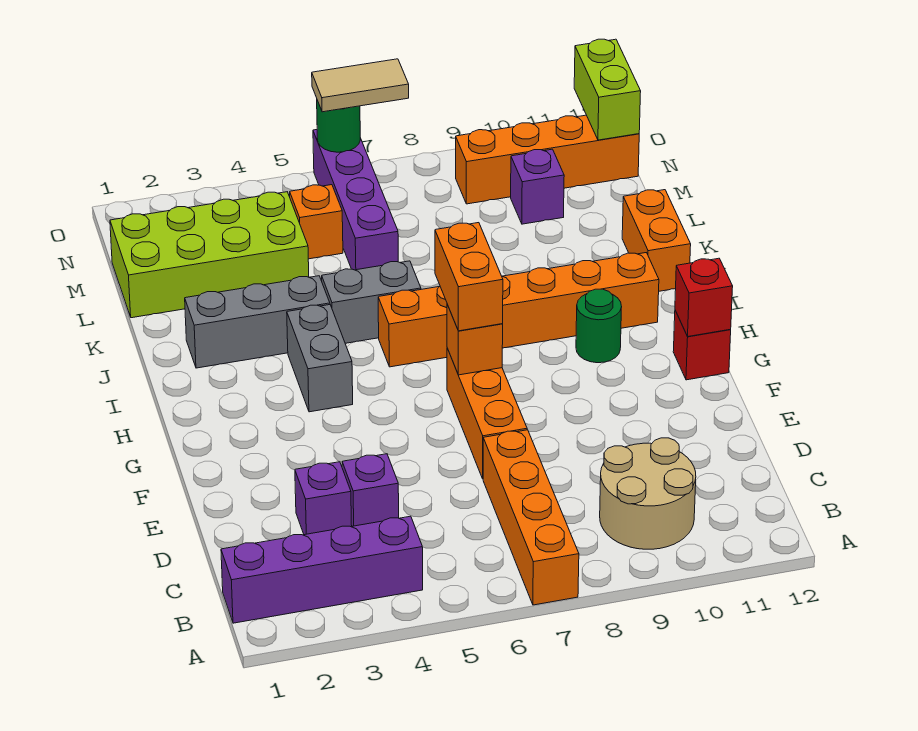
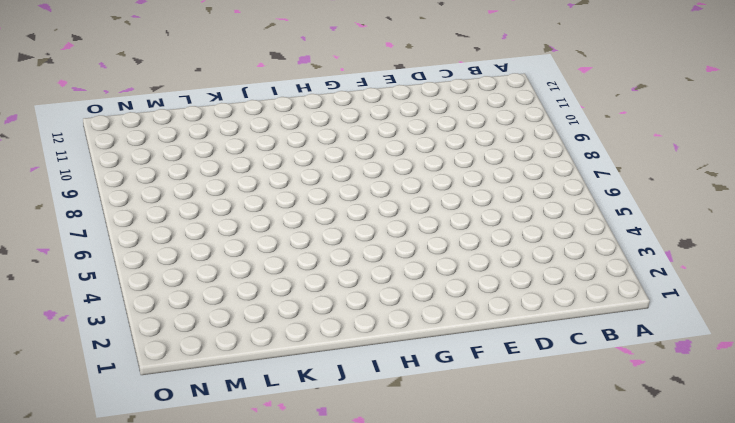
none -> orange brick A7:D7 level 1
none -> purple brick B1:B4 level 1
none -> tan round brick B9:C10 level 1

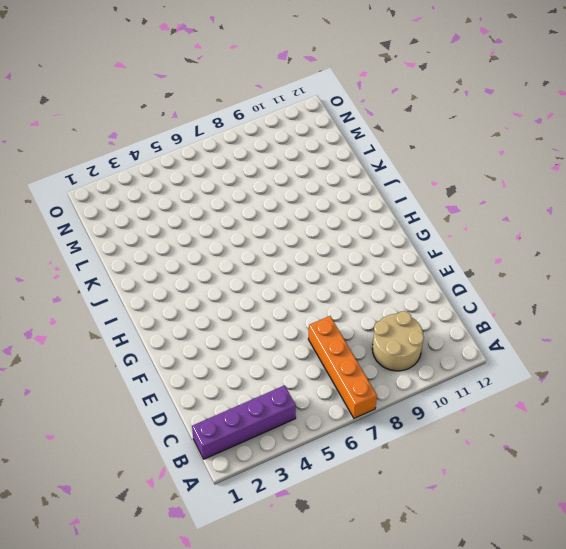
none -> purple brick D3 level 1
none -> purple brick D4 level 1
none -> orange brick E7:G7 level 1

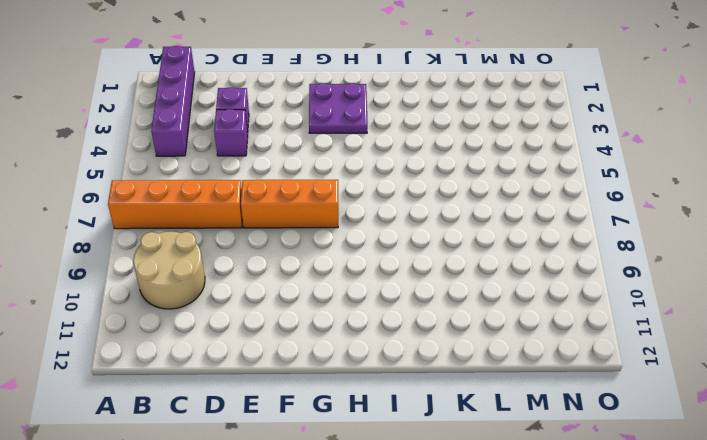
purple plate G2:H3 level 1 -> none
none -> red brick G12 level 1
none -> grey brick H4:I4 level 1
none -> green round brick H10 level 1

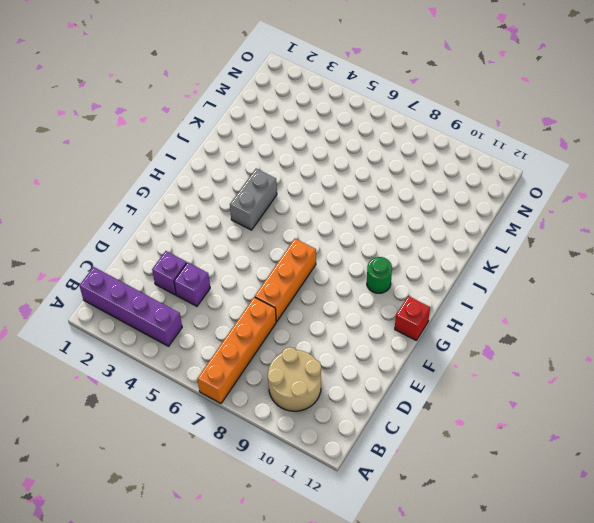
none -> orange brick I6:I11 level 1
none -> grey brick J2:J4 level 1
none -> grey brick J5:J6 level 1

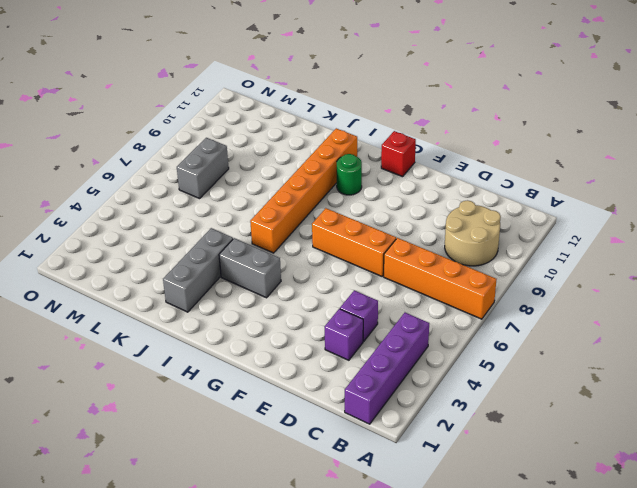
grey brick M7:M8 level 1 -> grey brick J5:J6 level 1
none -> orange brick J12:K12 level 1
none -> lime brick L1:M4 level 1
none -> purple brick L6:O6 level 1

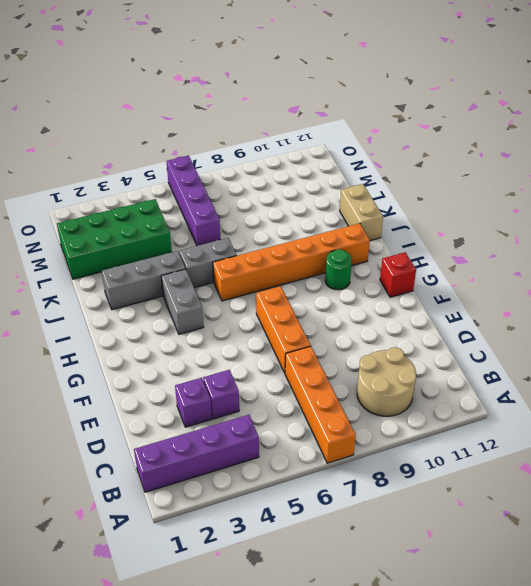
tan brick J12:K12 level 1 -> orange brick J12:K12 level 1
green brick L1:M4 level 1 -> lime brick L1:M4 level 1
none -> orange brick M5 level 1
none -> purple brick M10 level 1
none -> orange brick N9:N12 level 1

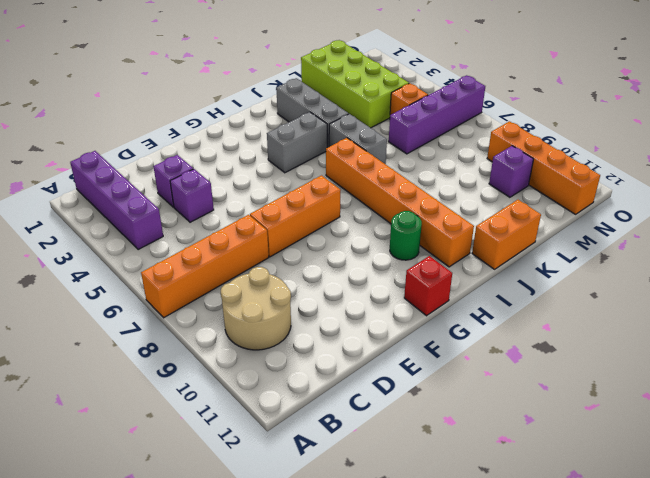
none -> orange brick G7 level 2
none -> red brick G12 level 2
none -> lime brick N12:O12 level 2

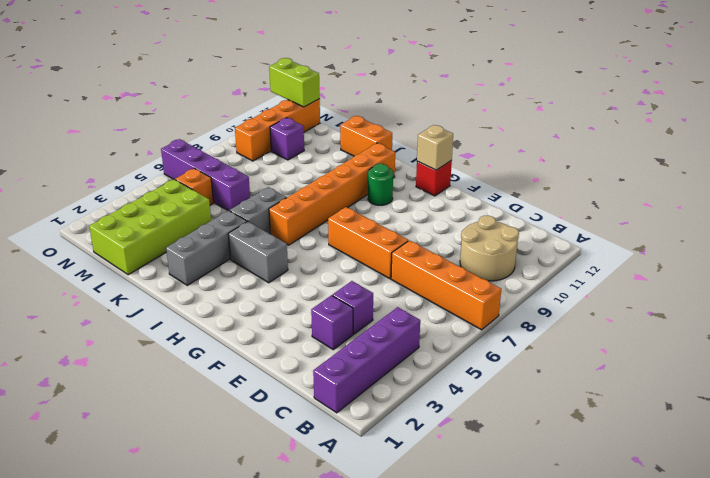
tan brick G12 level 2 -> red brick G12 level 2
none -> orange brick G7 level 2
none -> green round brick O6 level 2
none -> orange brick G7:H7 level 3

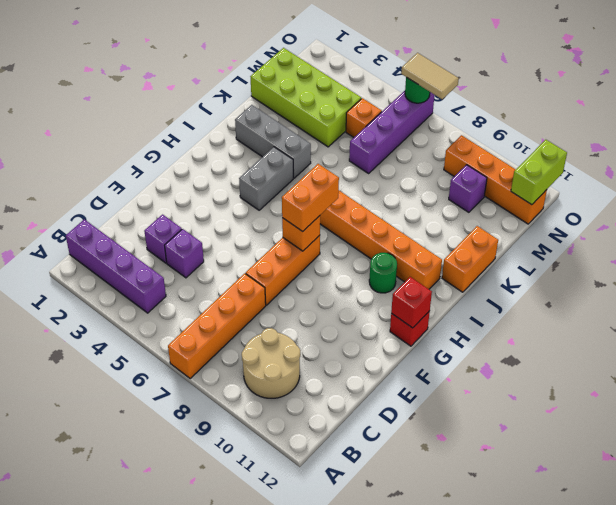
none -> grey brick J5:J6 level 1

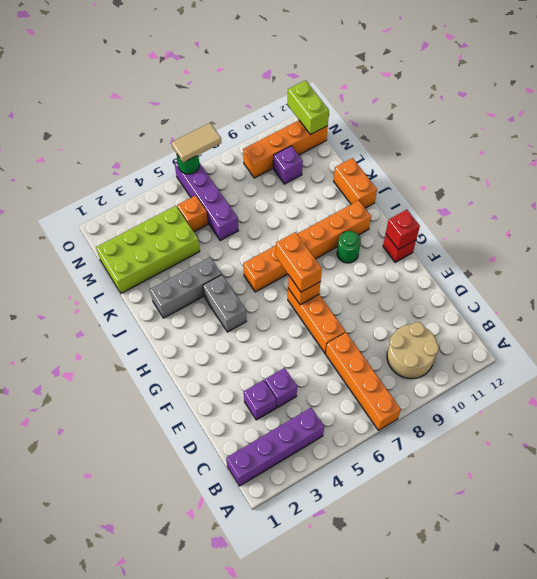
none -> grey brick J5:J6 level 1

